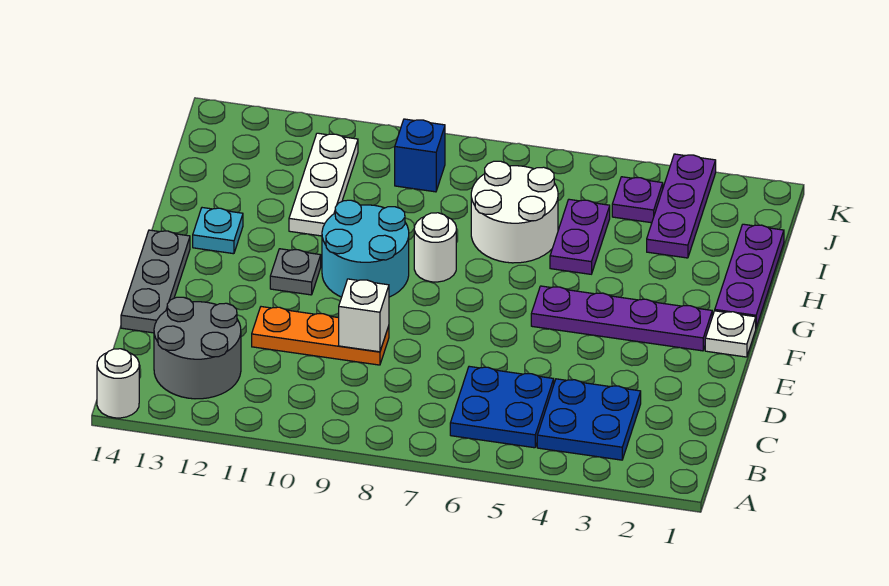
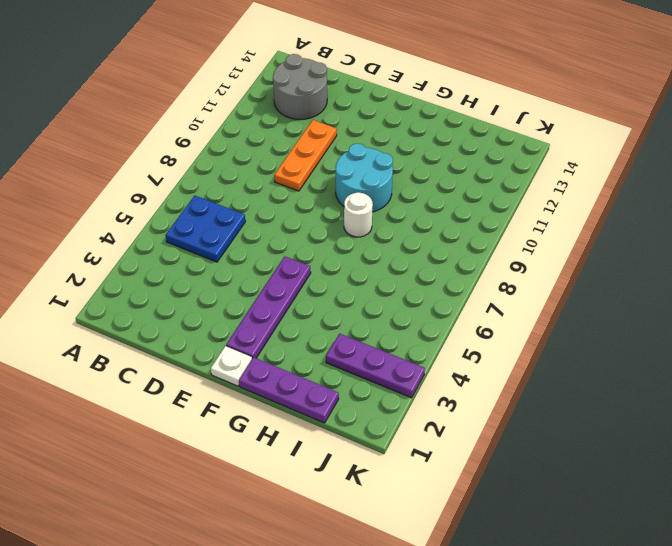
none -> white round brick A14 level 1
none -> blue plate B3:C4 level 1
none -> grey plate D14:F14 level 1

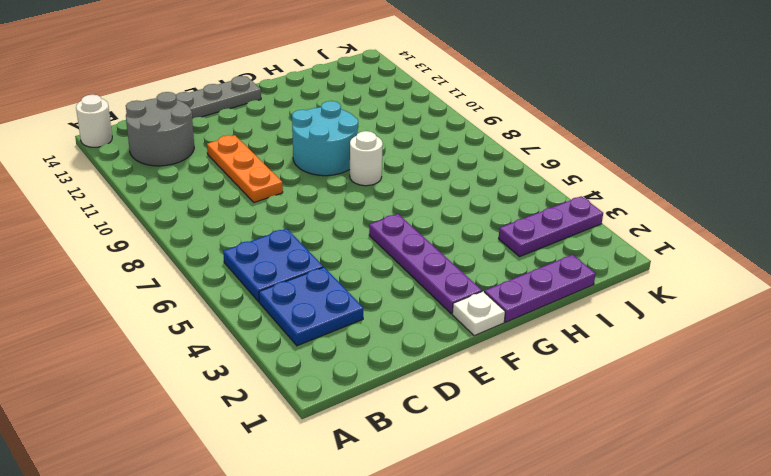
none -> grey plate F11 level 1
none -> cyan plate G13 level 1
none -> purple plate H5:I5 level 1

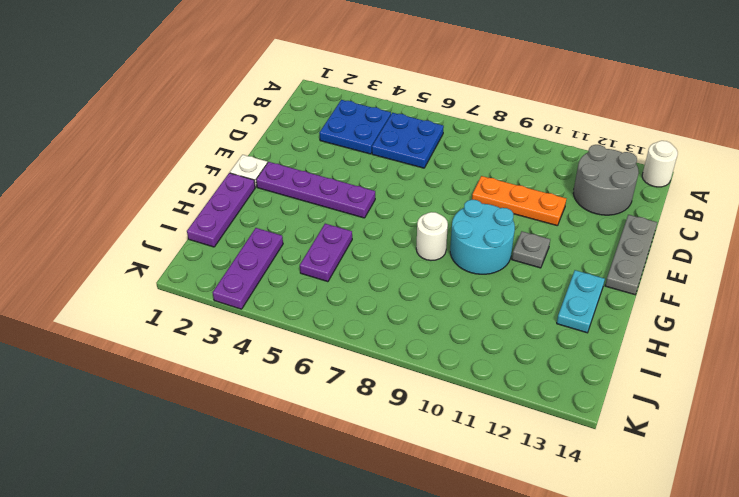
cyan plate G13:H13 level 1 -> cyan plate G13 level 1
none -> white round brick H6:I7 level 1
none -> white plate H11:J11 level 1
none -> purple plate J4 level 1

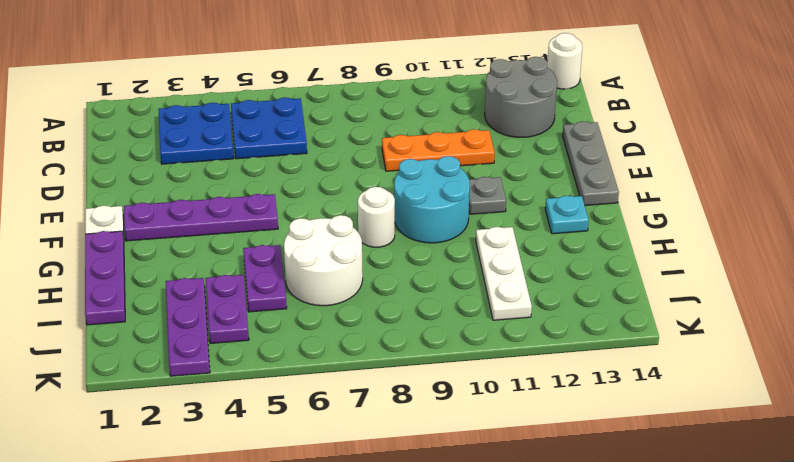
purple plate I4:J4 level 1 -> purple plate J4 level 1
none -> blue brick J9 level 1
none -> white brick D9 level 2

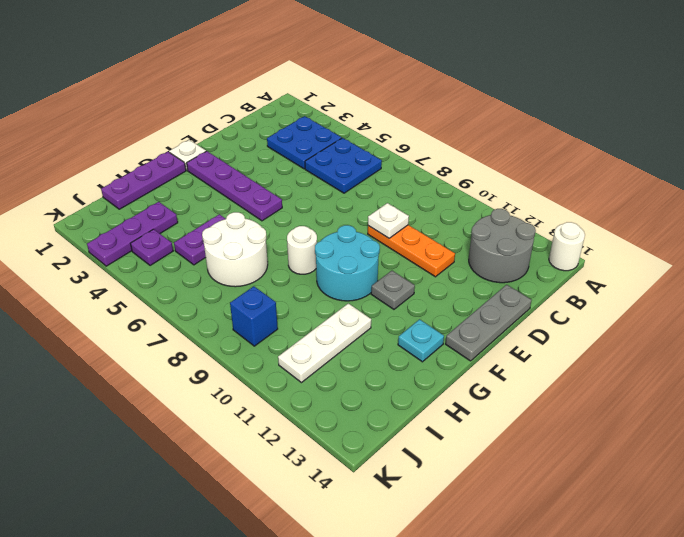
white plate D9 level 2 -> white brick D9 level 2

